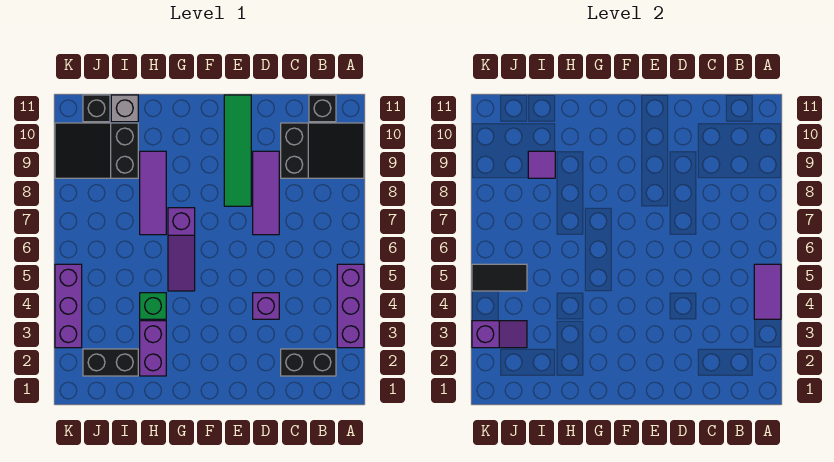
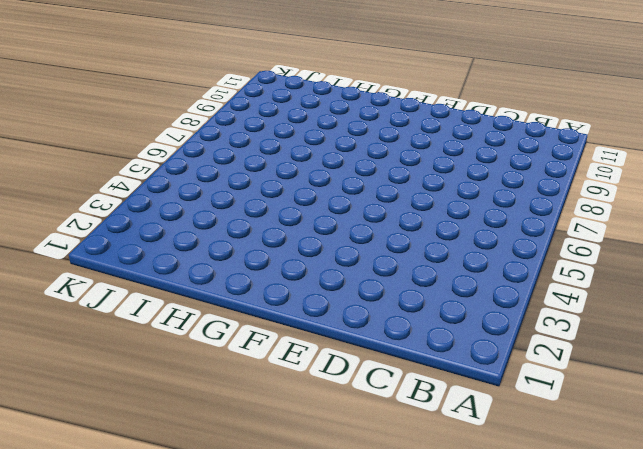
none -> purple brick A3:A5 level 1
none -> black slope A9:C10 level 1 top C
none -> black brick B2:C2 level 1

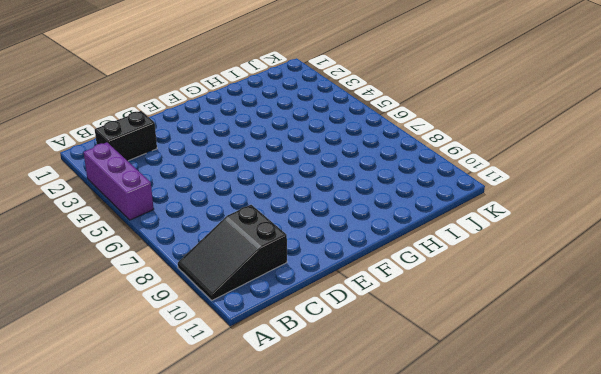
none -> black brick B11 level 1
none -> purple brick D4 level 1
none -> purple tile D7:D9 level 1

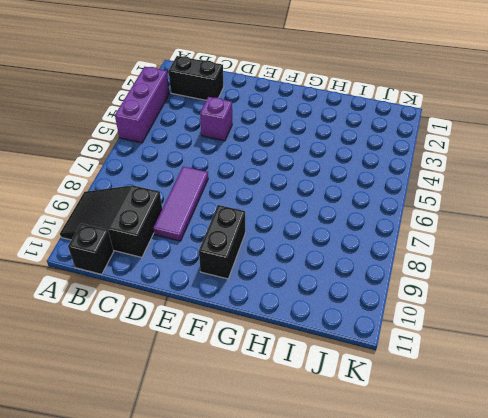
black brick F9:F10 level 1 -> black brick I2:J2 level 1
none -> green tile E8:E11 level 1
none -> purple slope G5:G7 level 1 top 7
none -> purple brick H2:H3 level 1

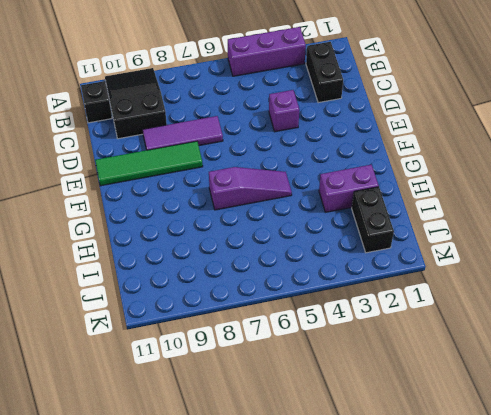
none -> green brick H4 level 1
none -> purple tile H7:H9 level 1
none -> black slope I9:K10 level 1 top I

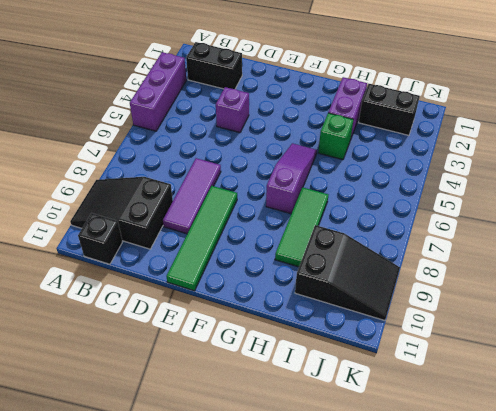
green tile H7:H9 level 1 -> purple tile H7:H9 level 1
none -> grey brick I11 level 1
none -> black brick J11 level 1
none -> purple brick K3:K5 level 1

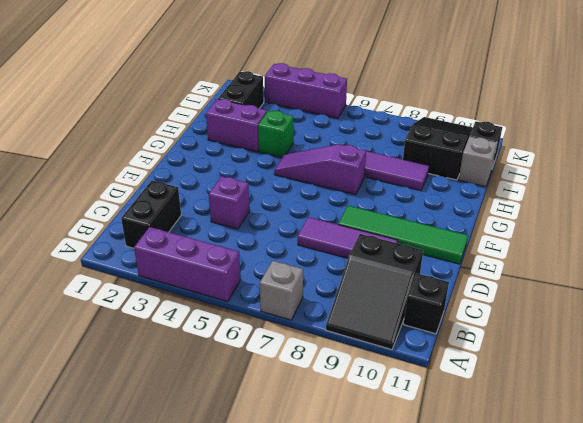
grey brick A7 level 1 -> none
none -> purple tile A4:A5 level 2
none -> purple tile I9 level 2
none -> purple slope J3:K3 level 2 top K

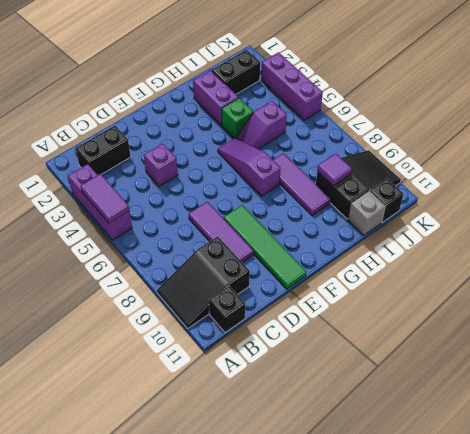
purple slope H5:I5 level 1 top I -> purple slope J3:K3 level 2 top K
none -> black tile J5:K5 level 2

